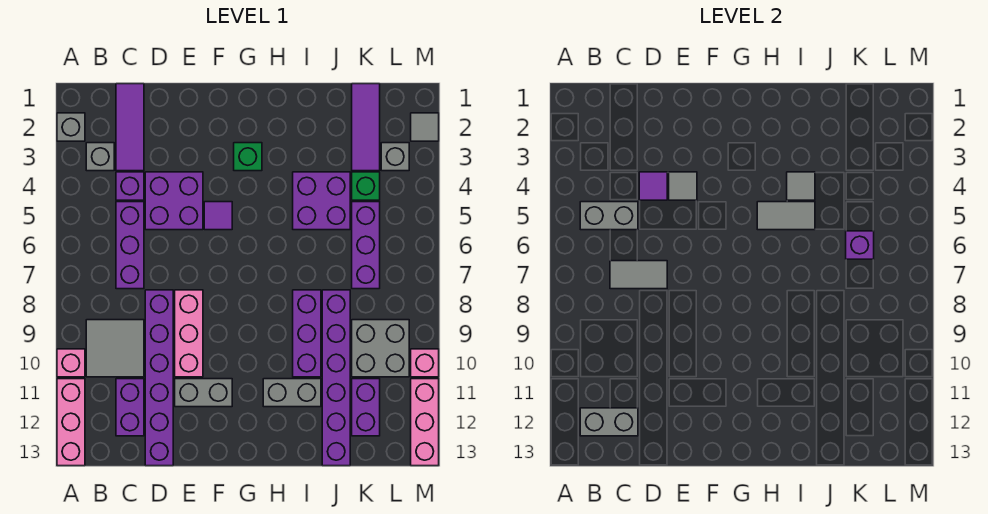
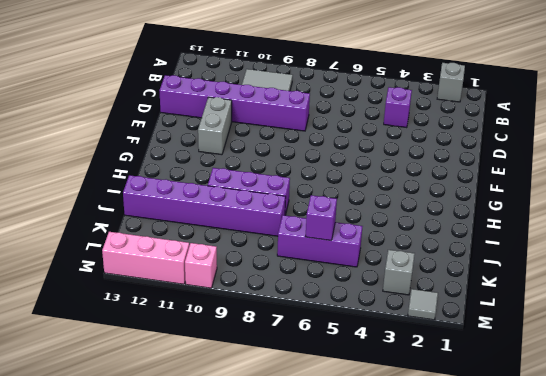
none -> pink brick A10 level 1
none -> pink brick A11:A13 level 1
none -> grey brick B3 level 1
none -> purple tile C1:C3 level 1

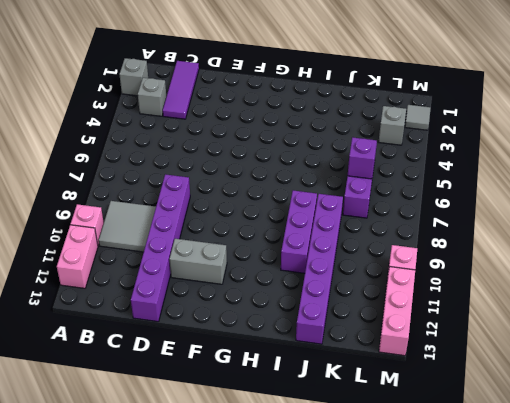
pink brick A11:A12 level 1 -> pink brick A11:A13 level 1
none -> purple brick C4 level 1
none -> purple brick C5:C7 level 1
none -> purple brick C11:C12 level 1
none -> purple brick D4:E5 level 1

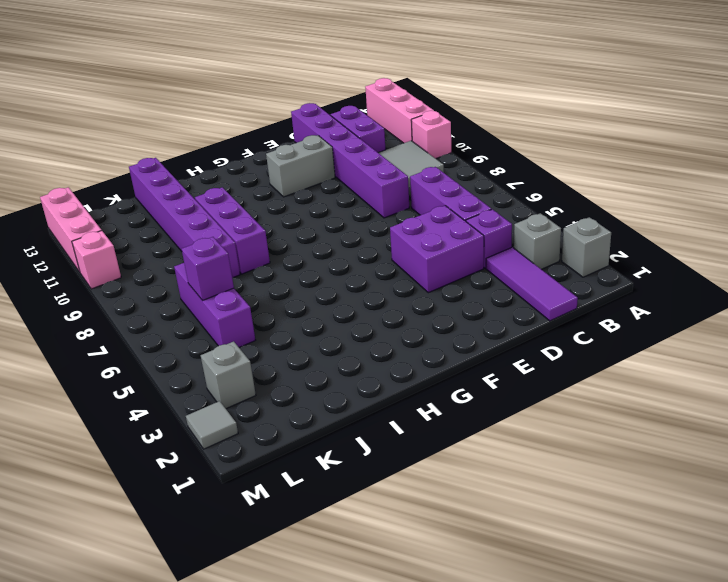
none -> pink brick E8:E10 level 1
none -> purple tile F5 level 1
none -> green brick G3 level 1
none -> grey brick H11:I11 level 1

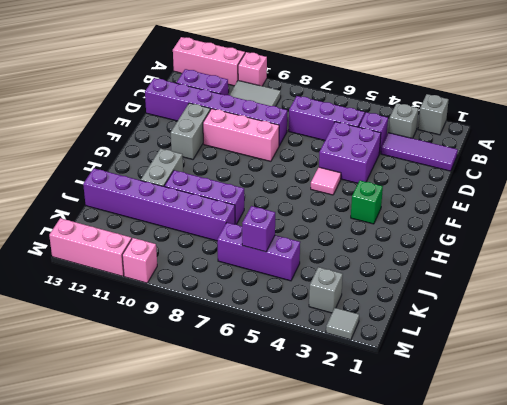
pink tile F5 level 1 -> purple tile F5 level 1
none -> purple brick I4:J5 level 1
none -> purple tile K1:K3 level 1
none -> green brick K4 level 1
none -> grey brick K9:L10 level 1

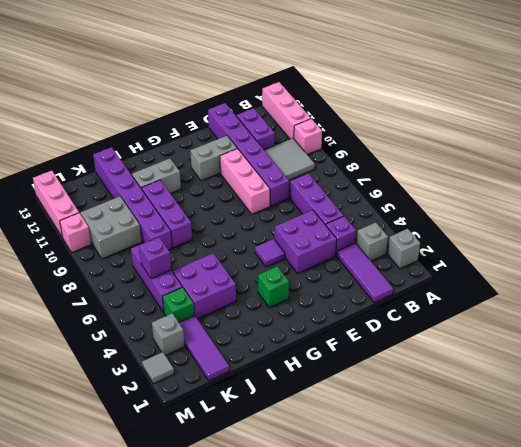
none -> purple brick K11:K12 level 1
none -> grey brick B5:C5 level 2
none -> grey brick B12:C12 level 2
none -> grey tile C7:D7 level 2

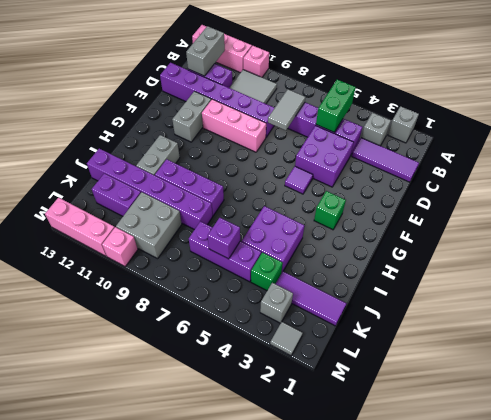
green brick B5:C5 level 2 -> grey brick B5:C5 level 2
none -> purple tile D4 level 2
none -> grey tile E4 level 2
none -> grey tile H5:I5 level 2
none -> grey tile I4 level 2

